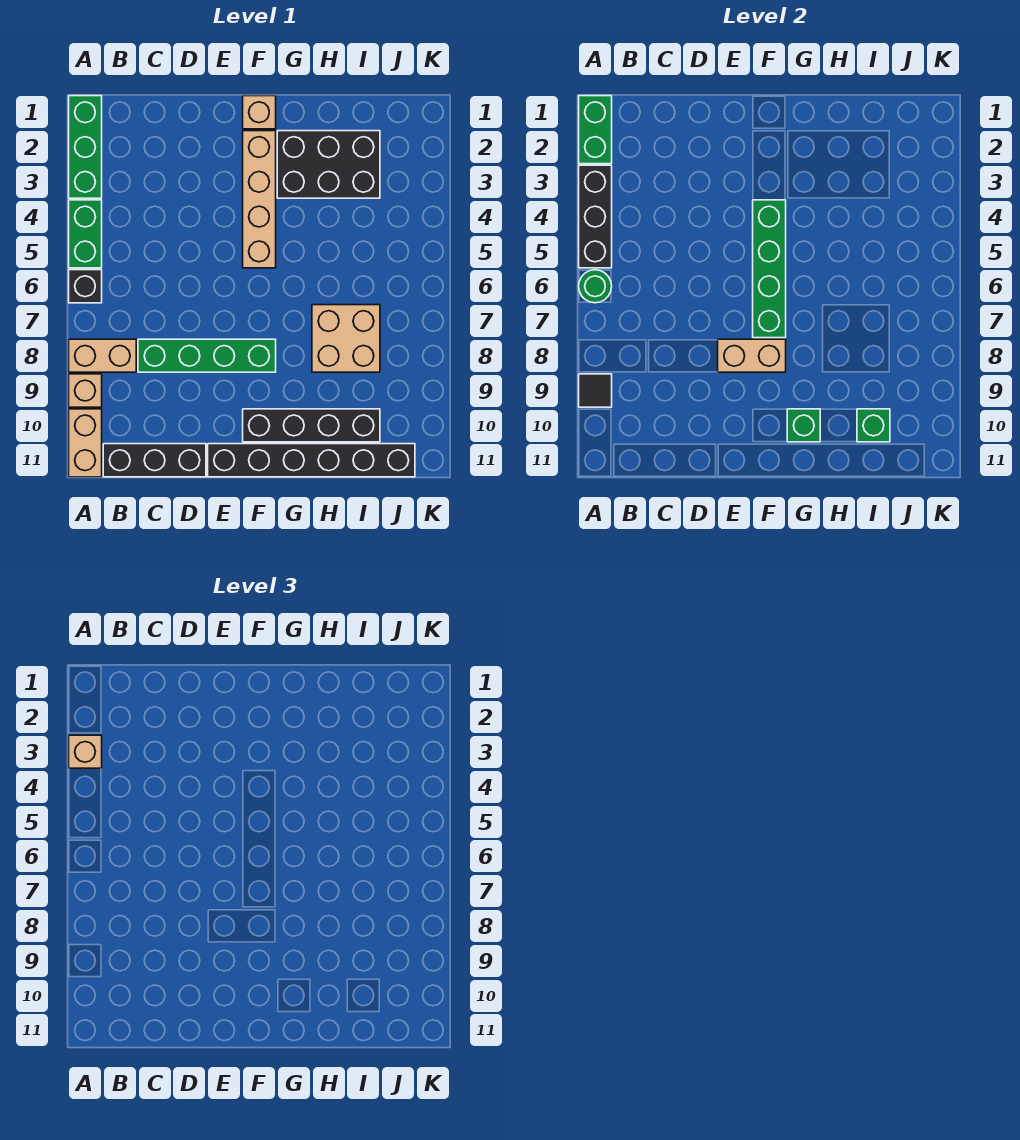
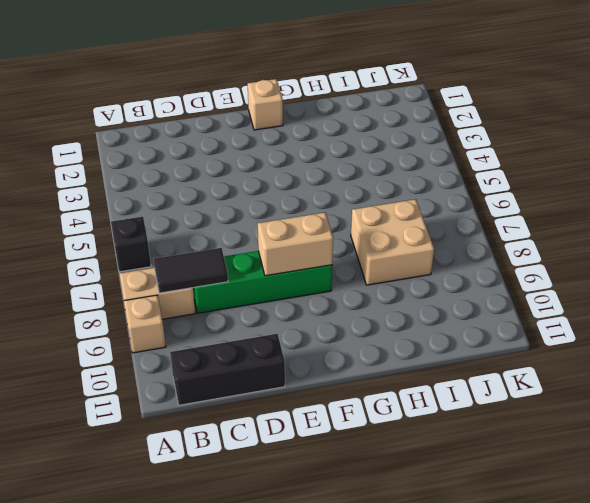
black tile B8:C8 level 2 -> none
none -> green brick A1:A3 level 1
none -> green brick A4:A5 level 1
none -> tan brick A10:A11 level 1

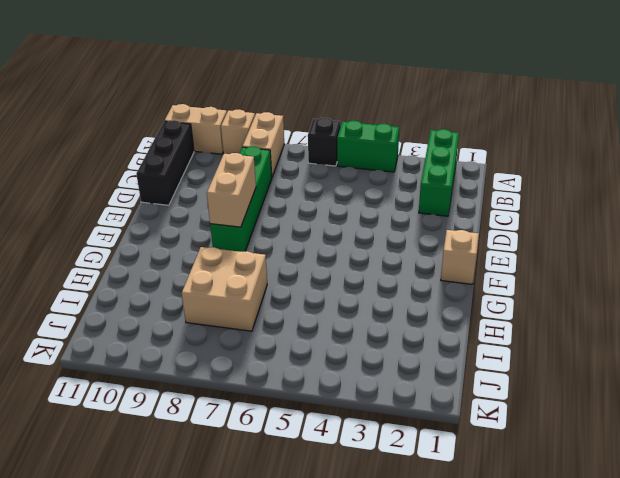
green brick A2:C2 level 1 -> green brick A1:A3 level 1
none -> black brick E11:J11 level 1
none -> tan brick F2:F5 level 1
none -> black brick F10:I10 level 1

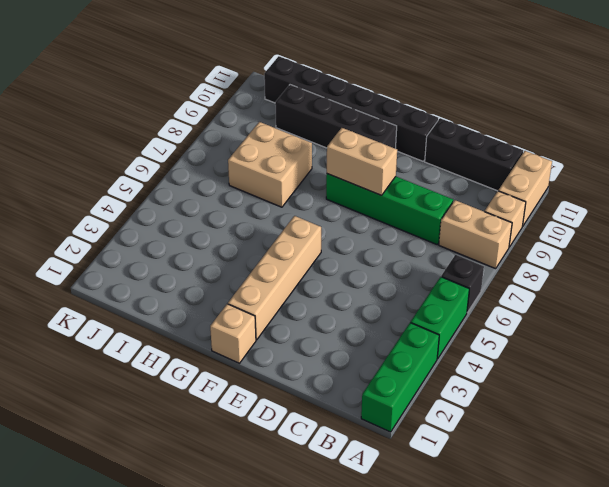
none -> black brick G2:I3 level 1
none -> green brick A1:A2 level 2
none -> black brick A3:A5 level 2

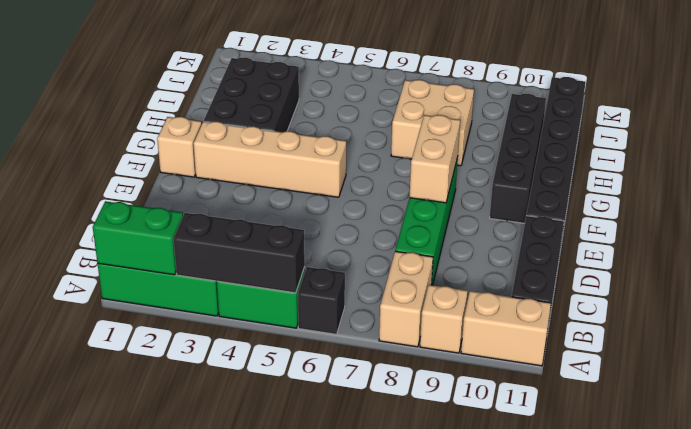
none -> green round brick A6 level 2
none -> black tile A9 level 2
none -> green brick F4:F7 level 2

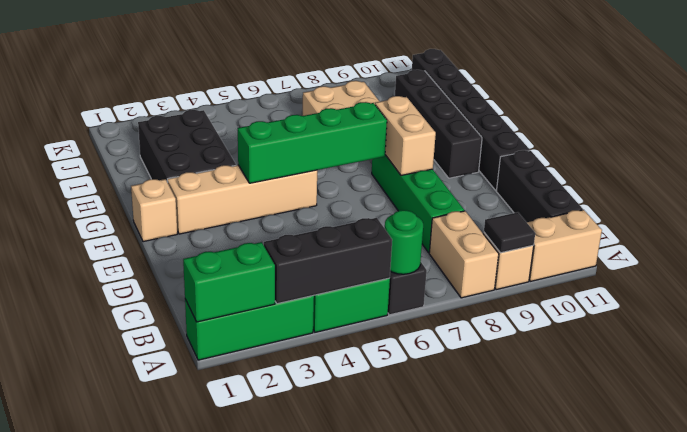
none -> green brick G10 level 2
none -> green brick I10 level 2
none -> tan brick A3 level 3

